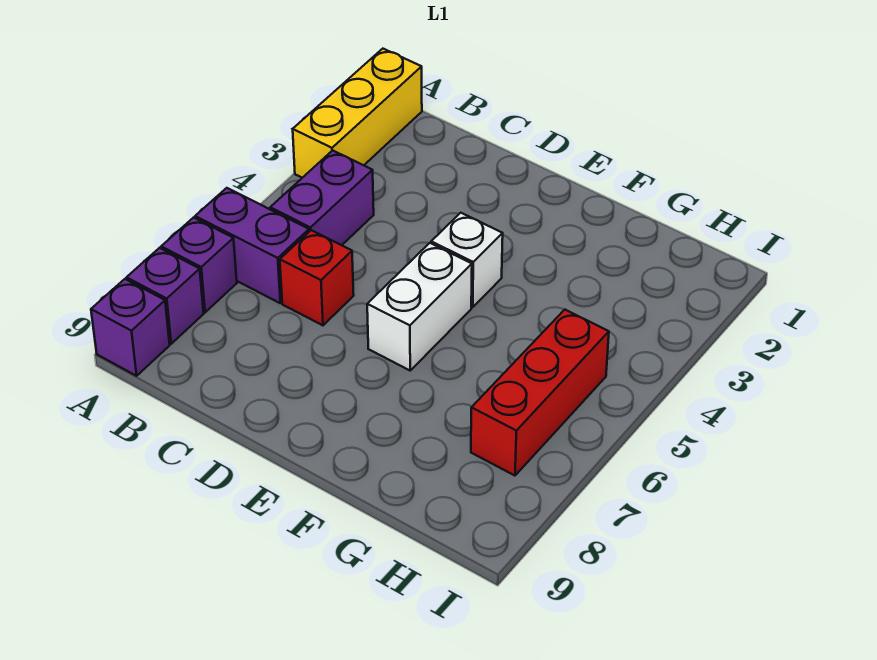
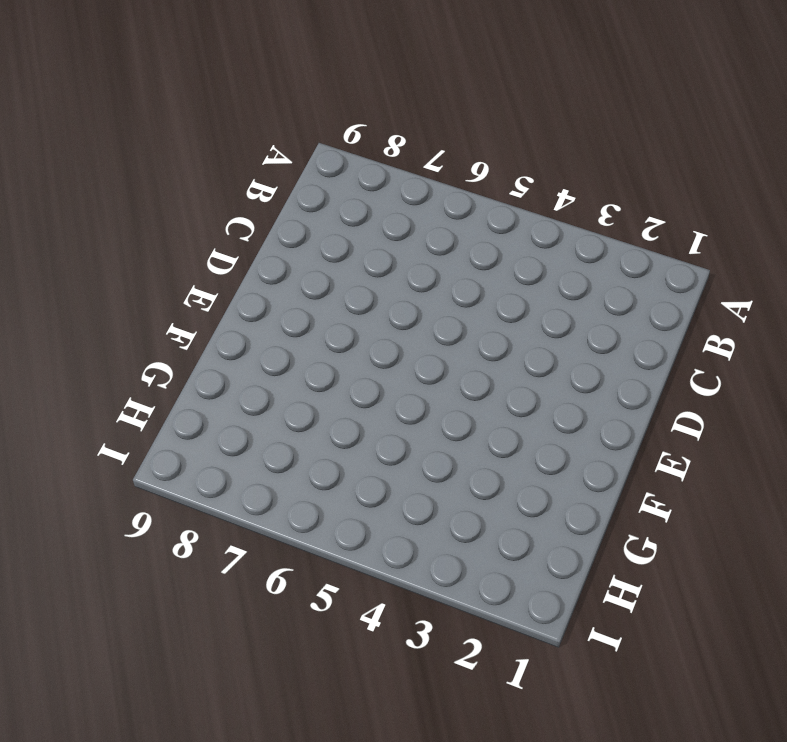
none -> yellow brick A1:A3 level 1
none -> purple brick A6:B6 level 1

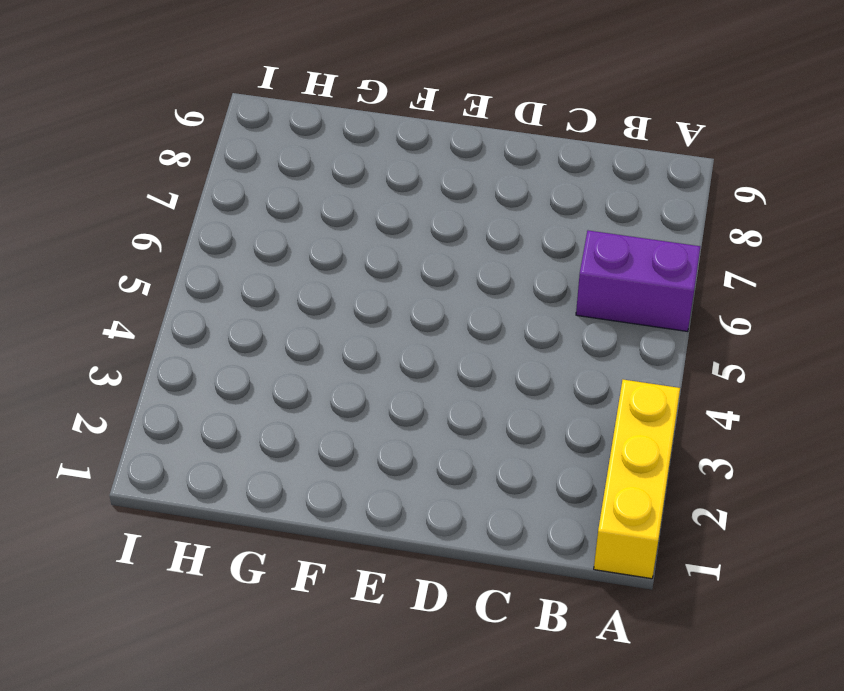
none -> purple brick A7 level 1
none -> purple brick A8 level 1

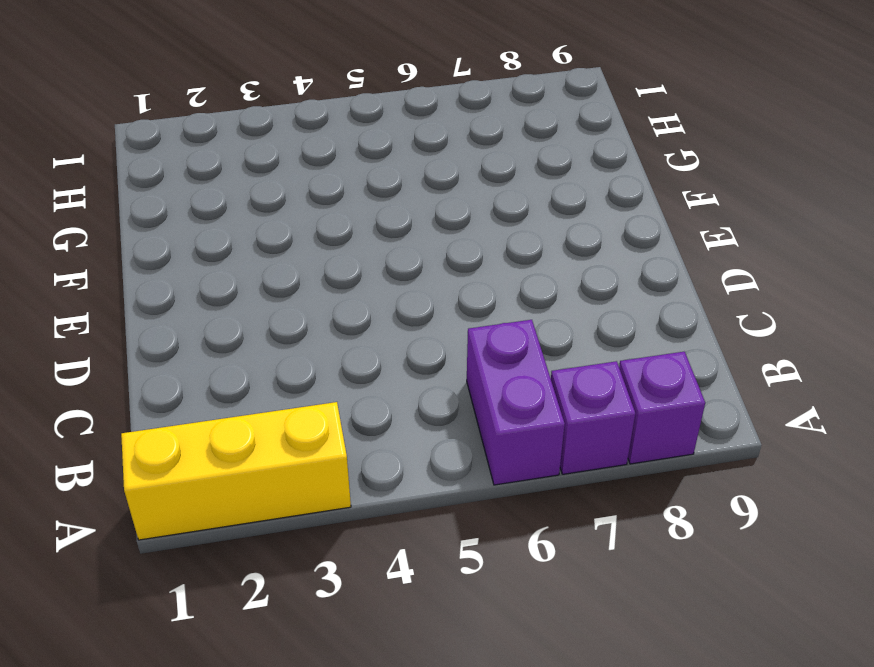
none -> purple brick A9 level 1
none -> purple brick B4:B5 level 1

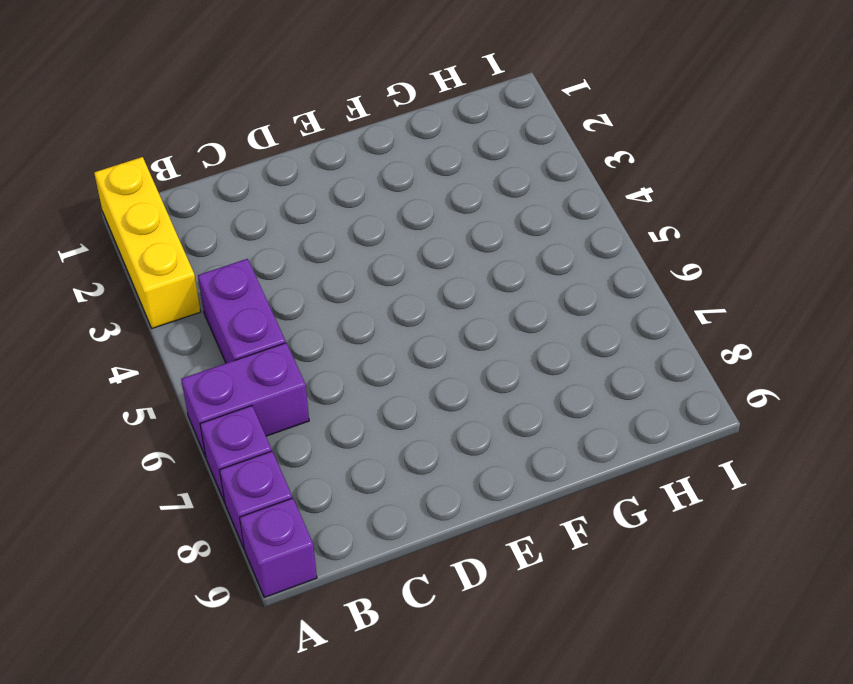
none -> red brick C6 level 1
none -> white brick E4 level 1

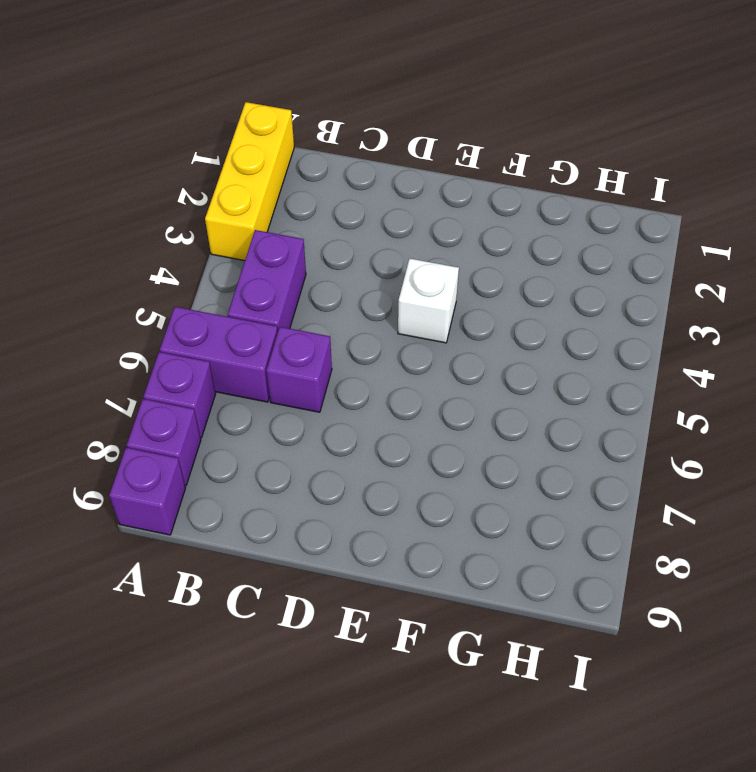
purple brick C6 level 1 -> red brick C6 level 1
none -> white brick E5:E6 level 1
none -> red brick H5:H7 level 1

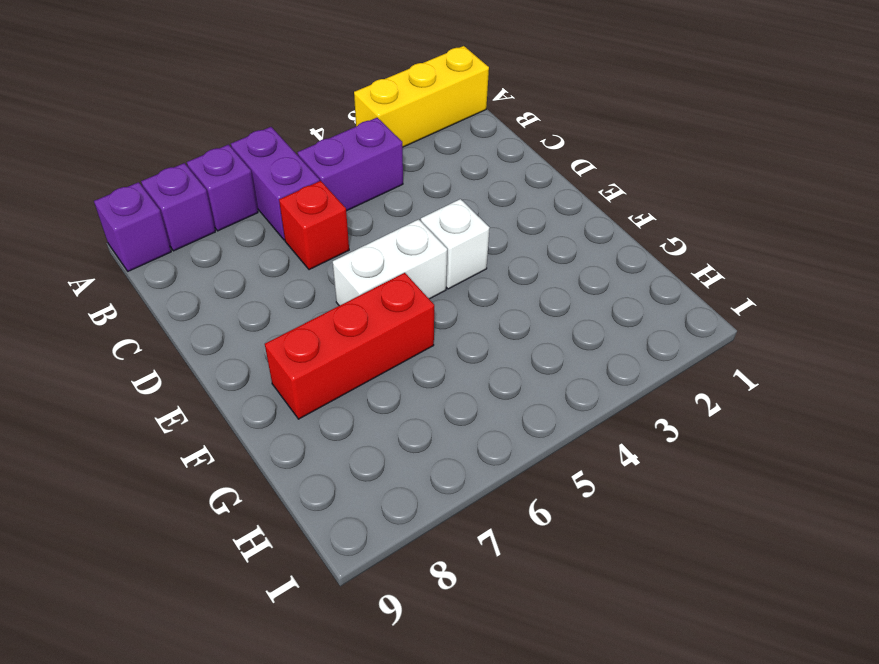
red brick F6:F8 level 1 -> red brick H5:H7 level 1

